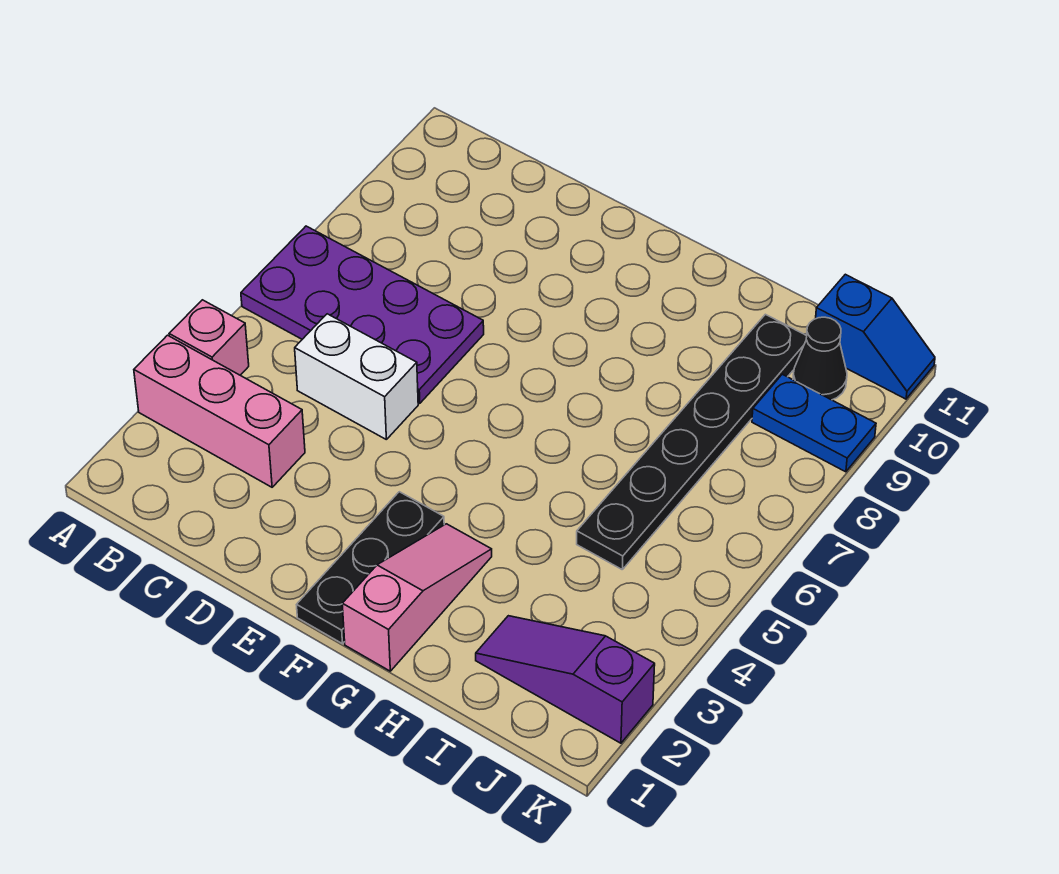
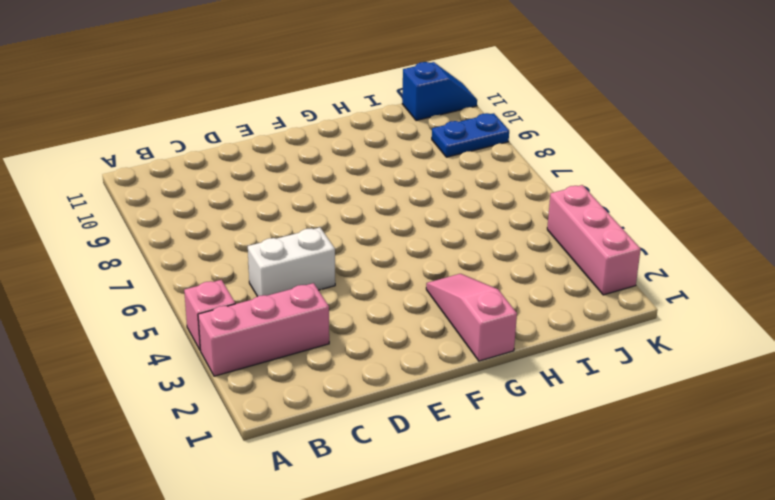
pink brick K2:K4 level 1 -> purple slope I2:K2 level 1 top K
none -> purple plate A6:D7 level 1
none -> black plate F1:F3 level 1

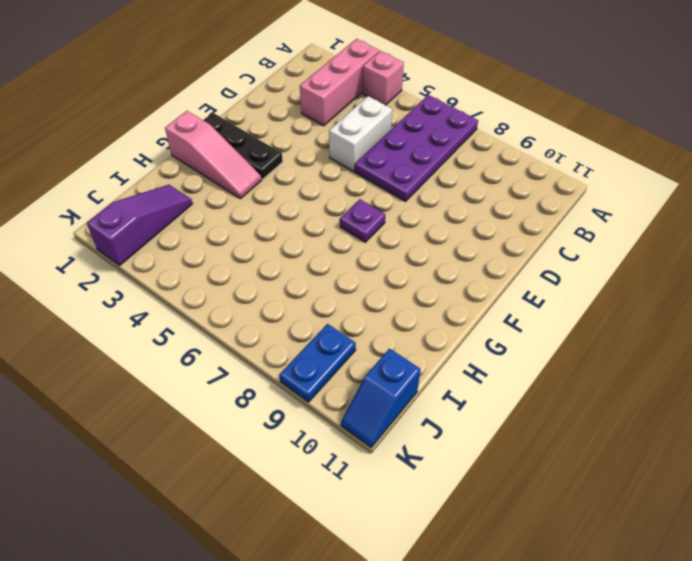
purple plate F7 level 1 -> none
none -> black plate I5:I10 level 1
none -> black cone J10 level 1

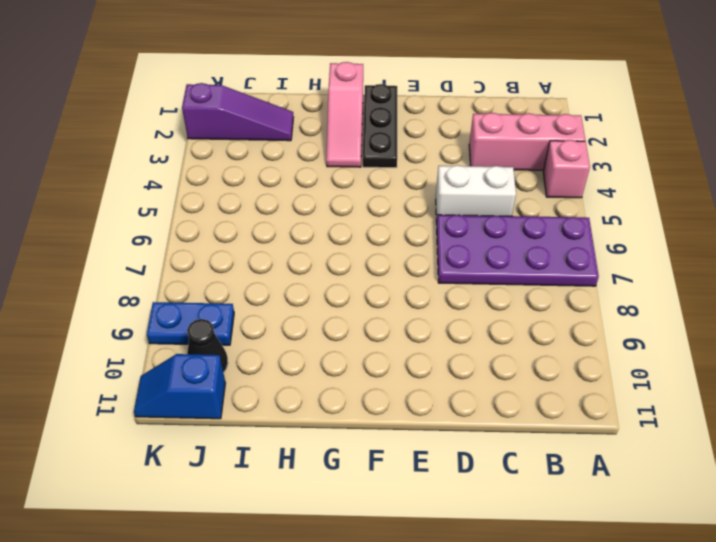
none -> black plate I5:I10 level 1

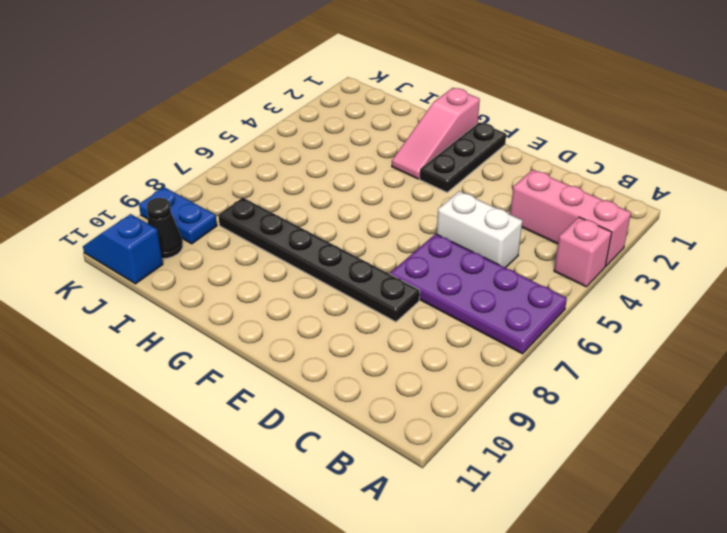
black plate D8:I8 level 1 -> black plate I5:I10 level 1
none -> purple slope I2:K2 level 1 top K

